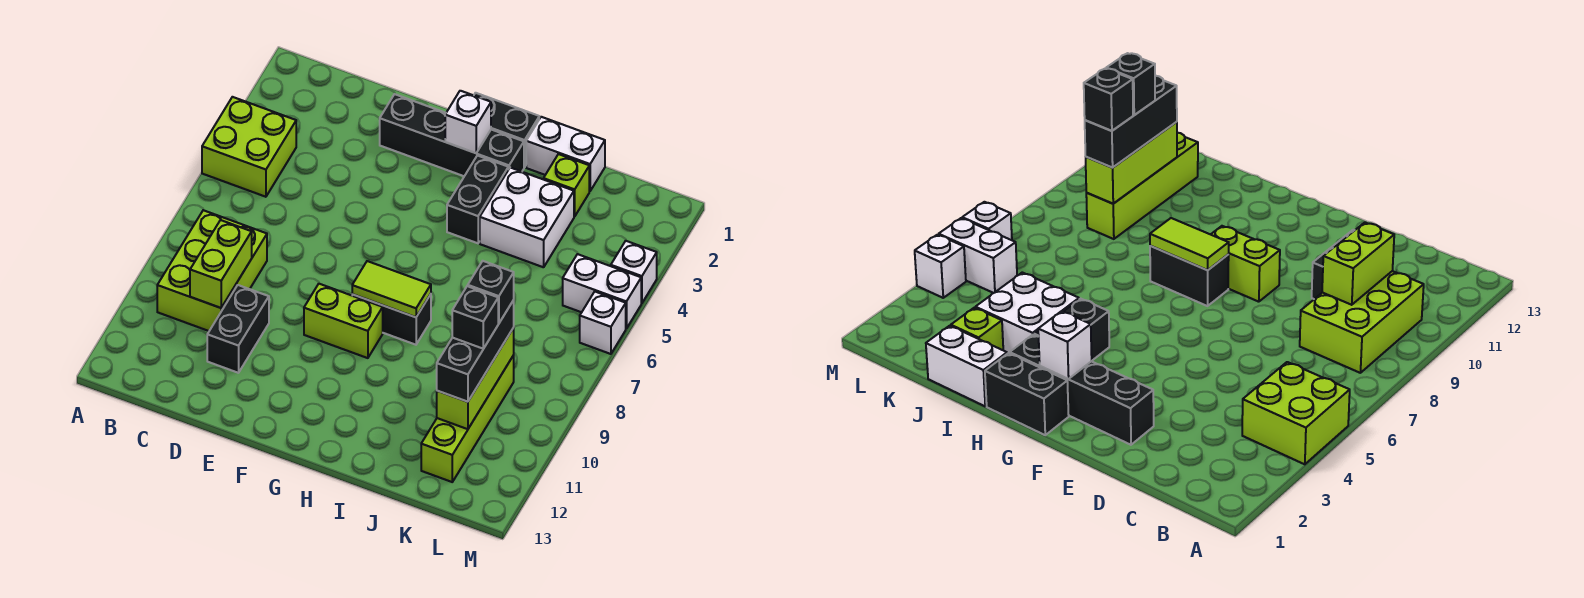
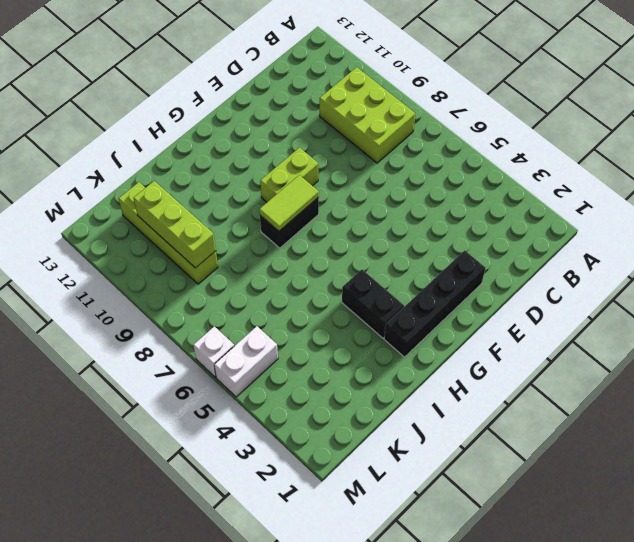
none -> lime brick A4:B5 level 1
none -> black brick D10:D11 level 1
none -> black brick G1:H1 level 1

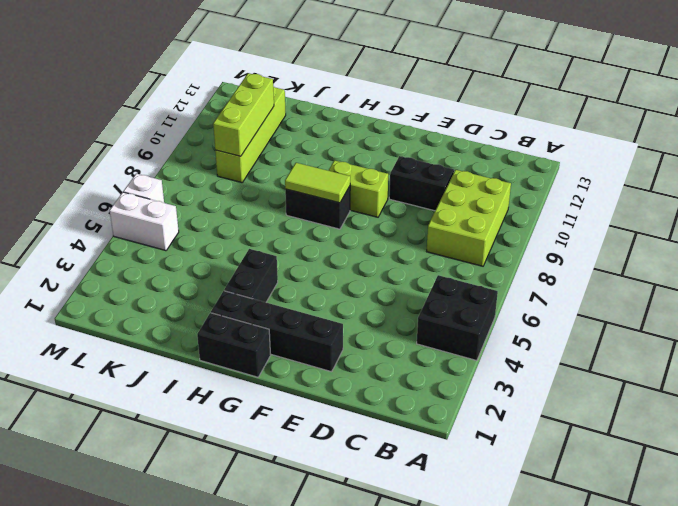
black brick A4:B5 level 1 -> lime brick A4:B5 level 1
black brick D10:E10 level 1 -> black brick D10:D11 level 1
none -> white brick I1:J1 level 1
none -> white brick I3:J4 level 1
none -> lime brick J2 level 1

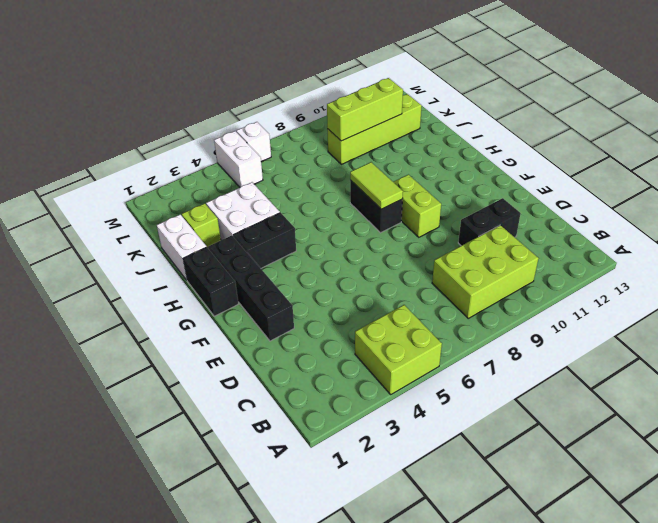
none -> white brick M4 level 1
none -> lime brick C9:C10 level 2
none -> white brick G2 level 2

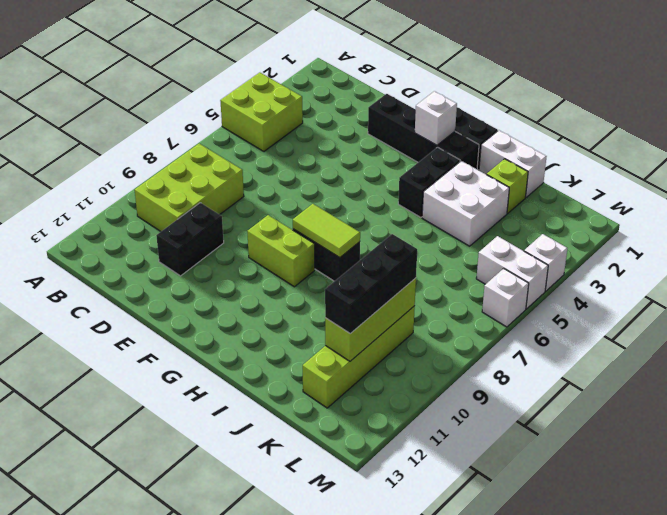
none -> lime brick C9:C10 level 2
none -> black brick K9 level 4
none -> black brick K10 level 4

